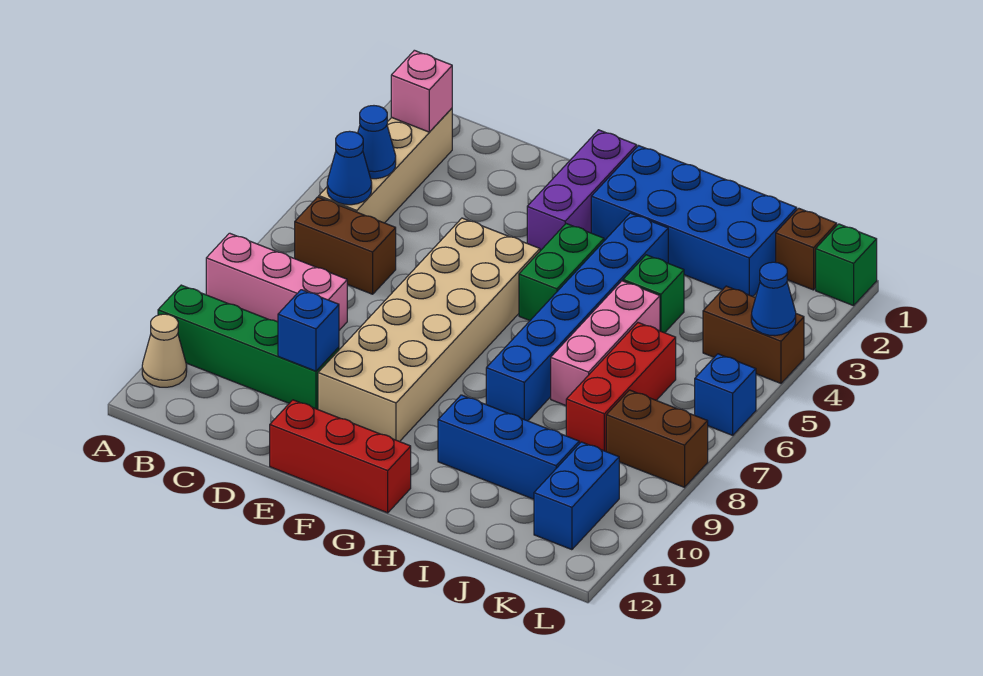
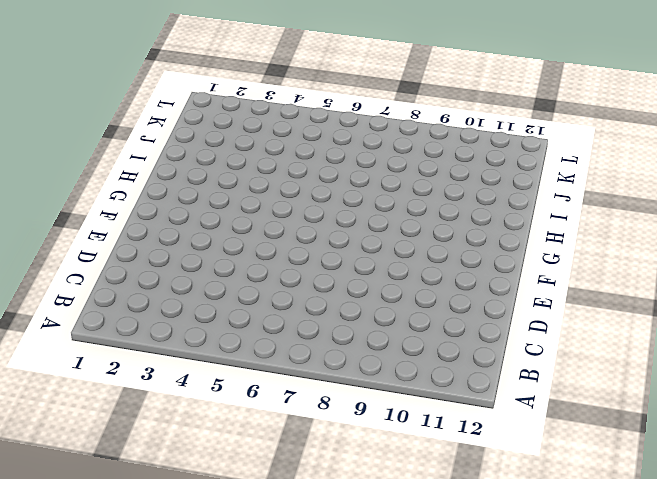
none -> pink brick A8:C8 level 1
none -> green brick A10:D10 level 1
none -> tan cone A11 level 1

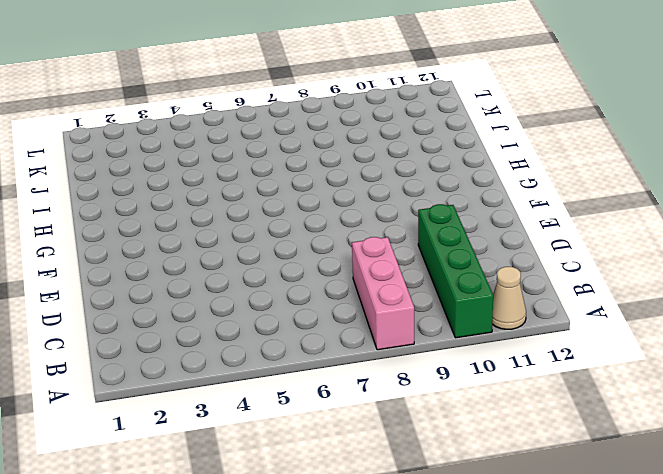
none -> tan brick B2:B5 level 1
none -> brown brick B6:C6 level 1
none -> tan brick E5:F10 level 1

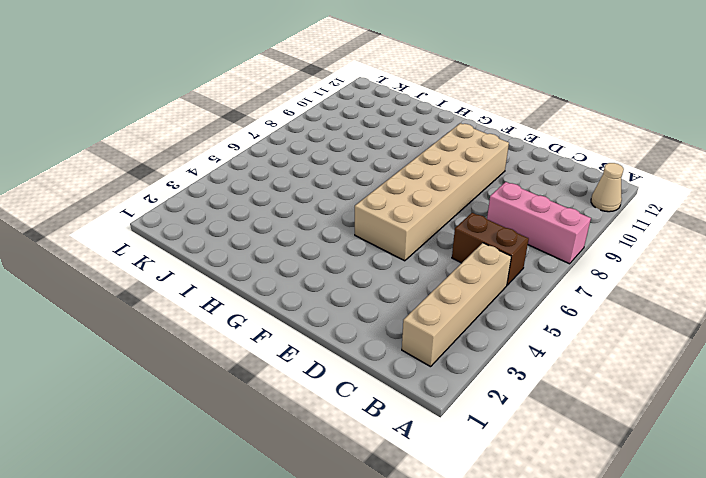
none -> green brick A10:D10 level 1
none -> red brick E12:G12 level 1
none -> purple brick F1:F3 level 1

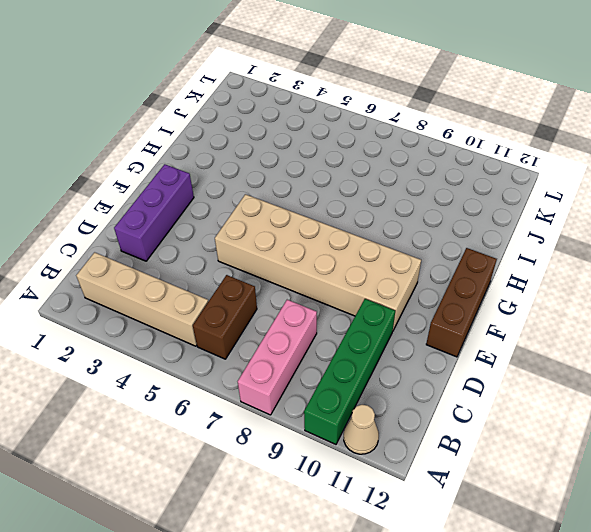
purple brick D2:F2 level 1 -> purple brick F1:F3 level 1
brown brick E12:G12 level 1 -> red brick E12:G12 level 1
none -> blue brick G1:J2 level 1
none -> green brick G4:G5 level 1
none -> blue brick H3:H8 level 1

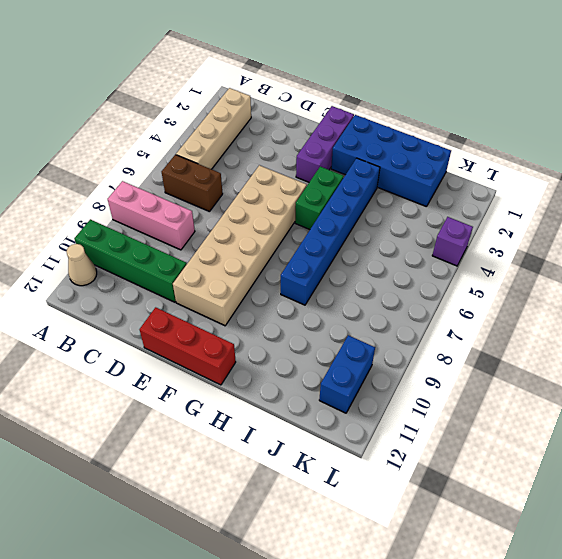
purple brick L4 level 1 -> brown brick K4:L4 level 1
none -> blue brick H10:J10 level 1
none -> green brick I4 level 1
none -> pink brick I5:I7 level 1

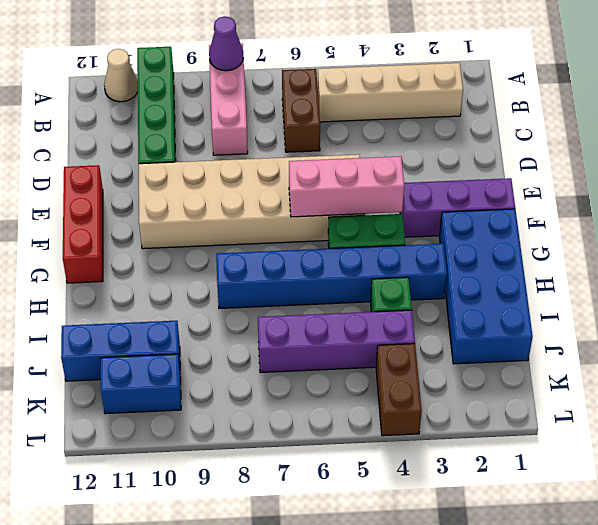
purple cone A8 level 2 -> none
pink brick F4:F6 level 2 -> pink brick I5:I7 level 1
purple brick J4:J7 level 1 -> red brick J6:J8 level 1
blue brick J10:J12 level 1 -> blue brick H10:J10 level 1
none -> brown brick K1 level 1
none -> brown brick K8:L8 level 1
none -> green brick L1 level 1

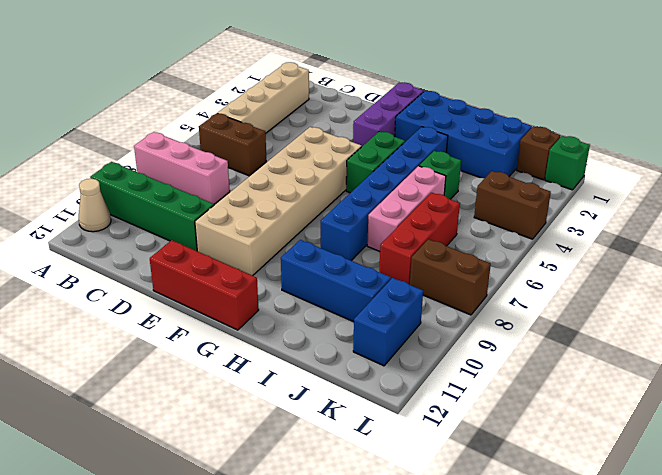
none -> blue brick L6 level 1
none -> pink brick B2 level 2
none -> blue cone B4 level 2

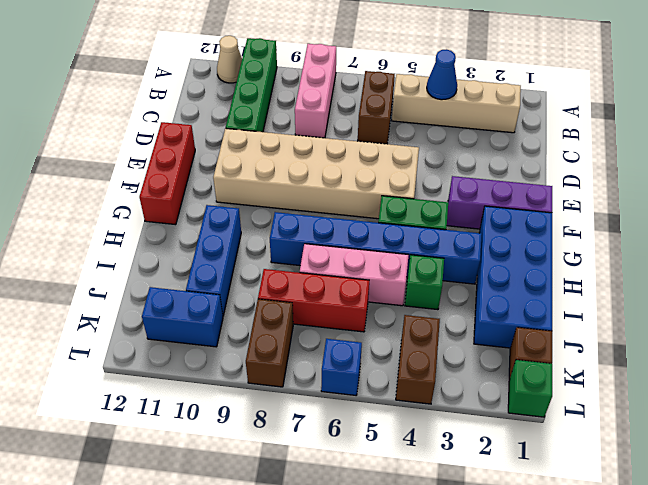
none -> pink brick B2 level 2
none -> blue cone B5 level 2
none -> blue brick D10 level 2

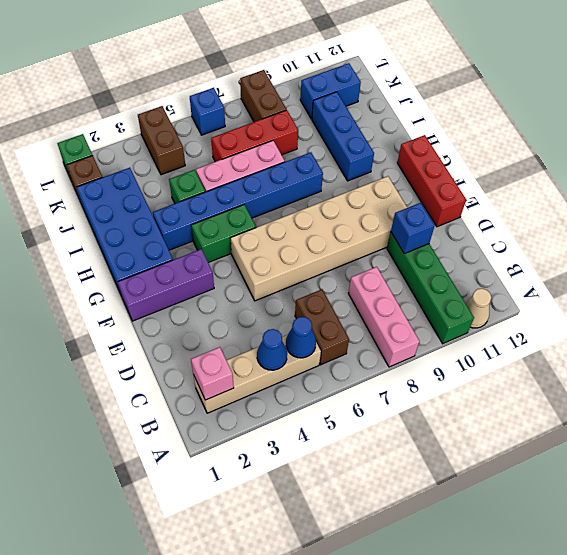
none -> blue cone L4 level 2

